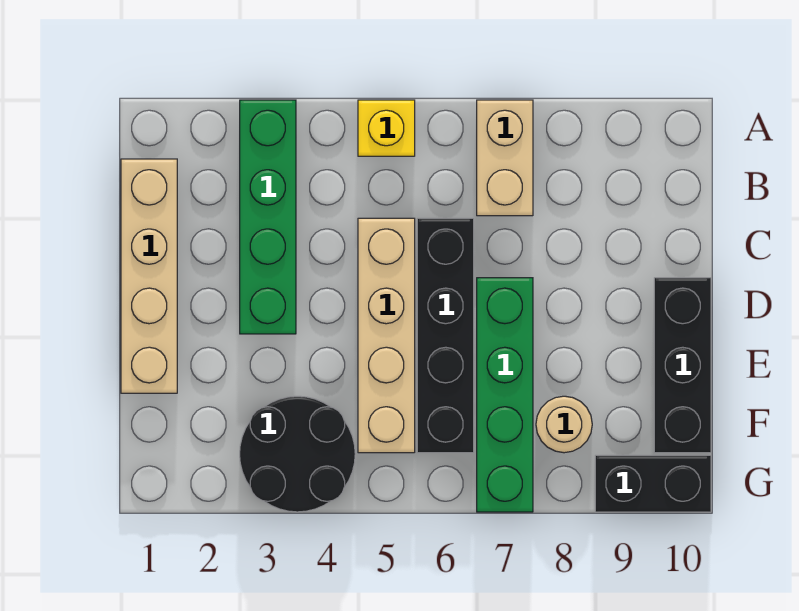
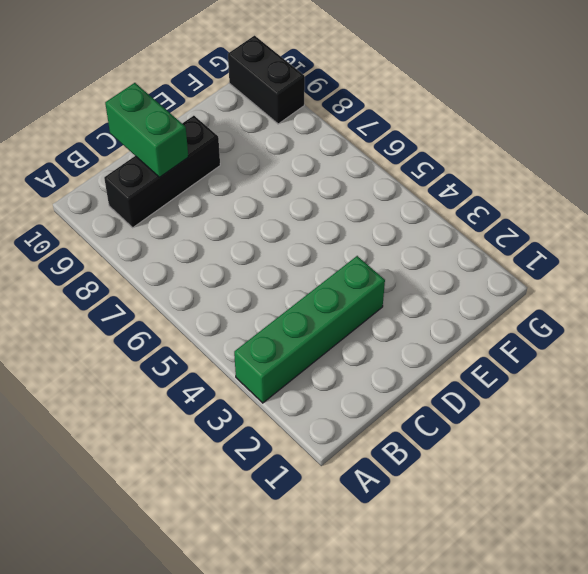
black brick B9:D9 level 1 -> black brick D10:F10 level 1
green brick C9:C10 level 2 -> none
none -> yellow brick A5 level 1
none -> tan brick A7:B7 level 1

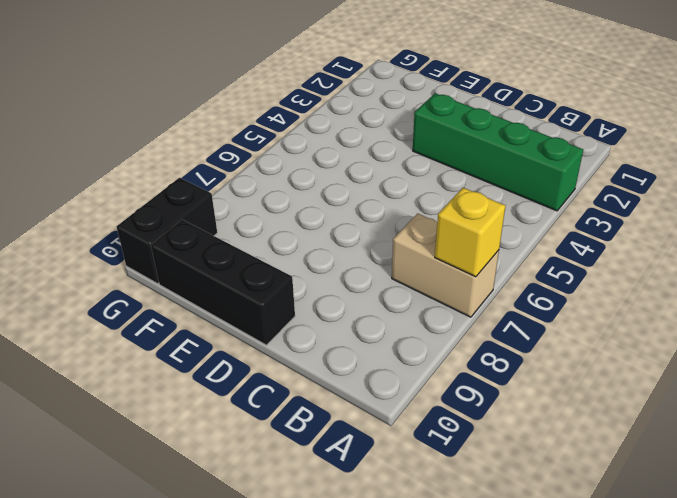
yellow brick A7 level 2 -> yellow brick A5 level 1
none -> tan brick B1:E1 level 1
none -> tan brick C5:F5 level 1

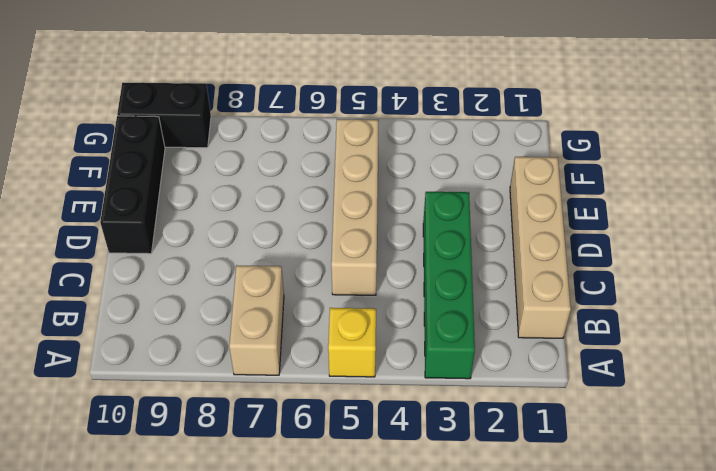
none -> black brick C6:F6 level 1
none -> green brick D7:G7 level 1

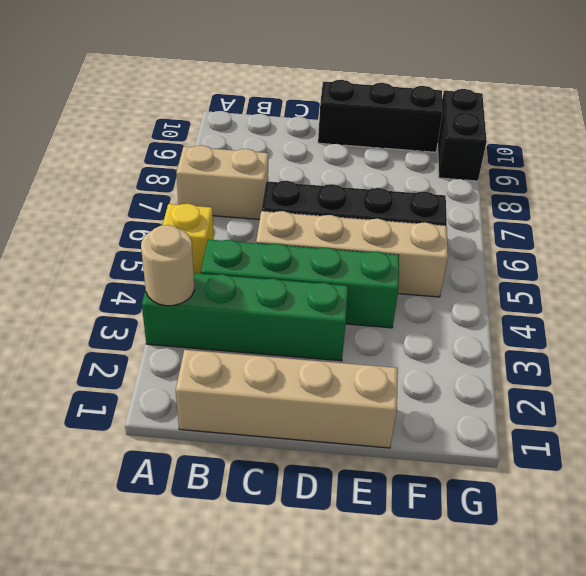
tan round brick A3 level 2 -> tan round brick F8 level 1
green brick B4:E4 level 1 -> green brick D7:G7 level 1
none -> black round brick F3:G4 level 1

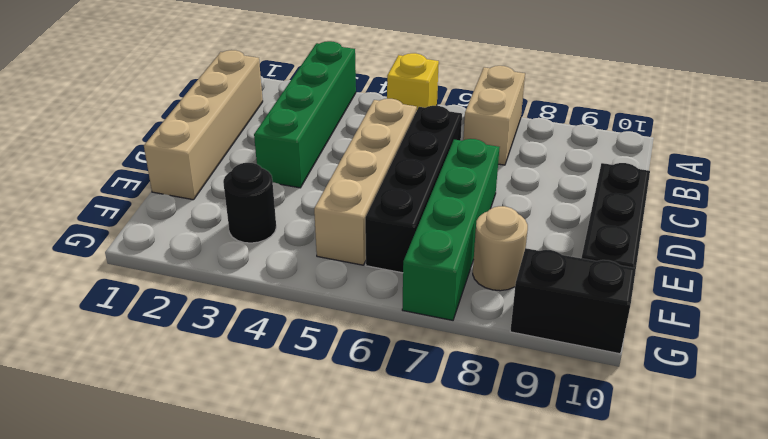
black round brick F3 level 1 -> black round brick F3:G4 level 1

